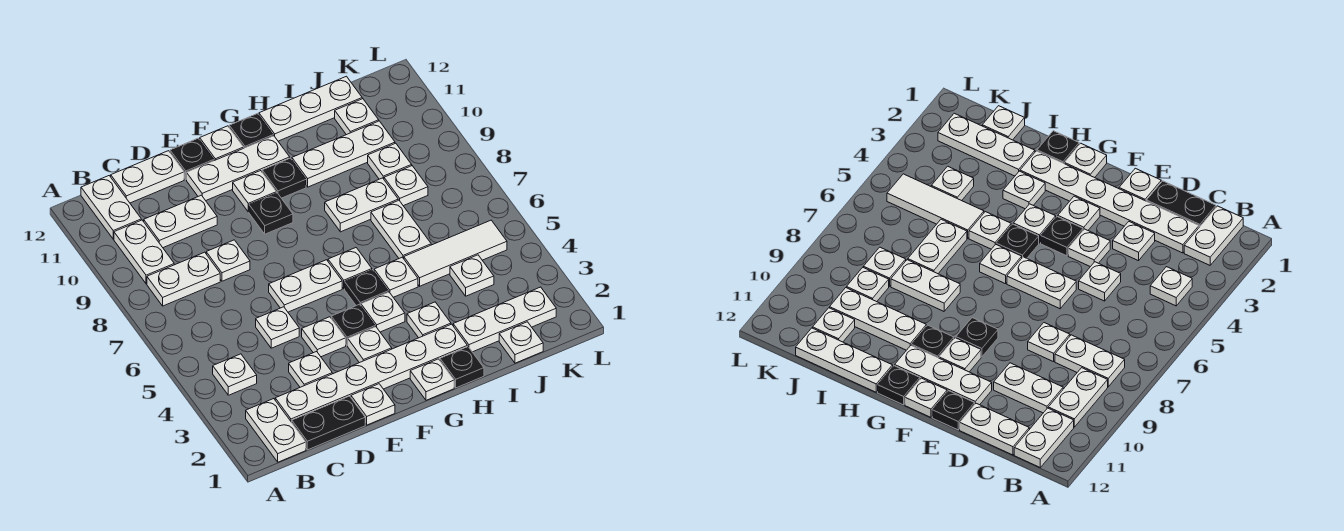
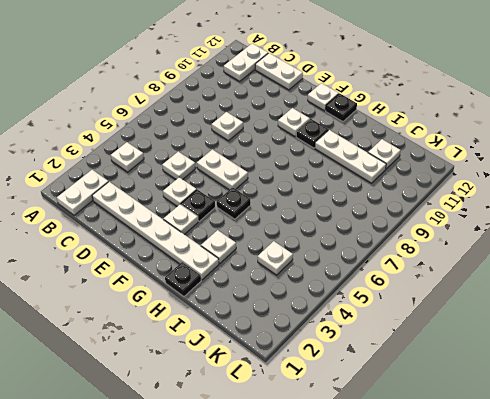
none -> white plate B8:C8 level 1
none -> white plate B9:B10 level 1
none -> black plate C1:D1 level 1
none -> white plate C10:D10 level 1

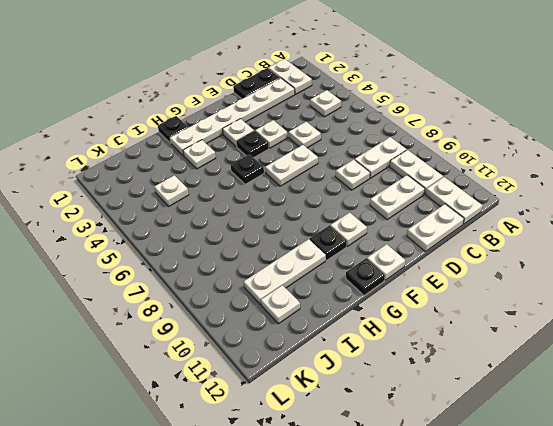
none -> white plate D3 level 1
none -> white plate E1 level 1
none -> white plate E11:G11 level 1
none -> black plate E12 level 1

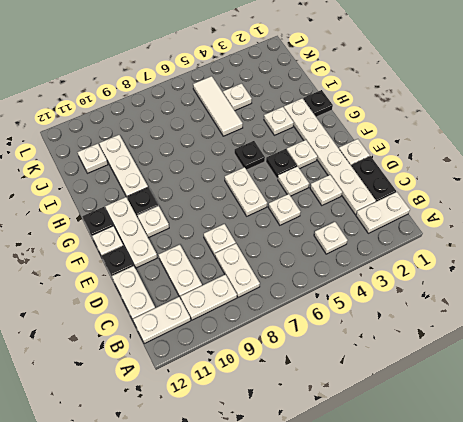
none -> black plate F9 level 1
none -> white plate G1 level 1
none -> white plate G4 level 1
none -> white plate G6 level 1

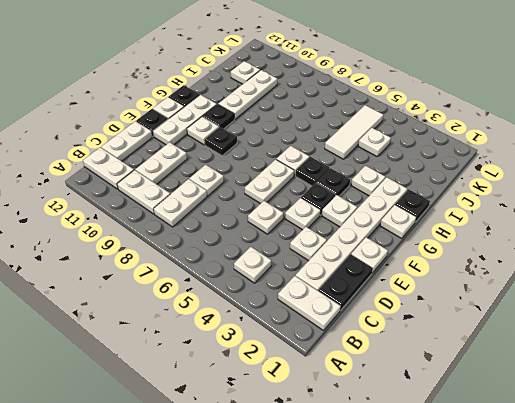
black plate G4 level 1 -> white plate G4 level 1
none -> white plate H5 level 1
none -> white plate H8:I8 level 1
none -> white plate H12:J12 level 1
none -> white plate I2:K2 level 1

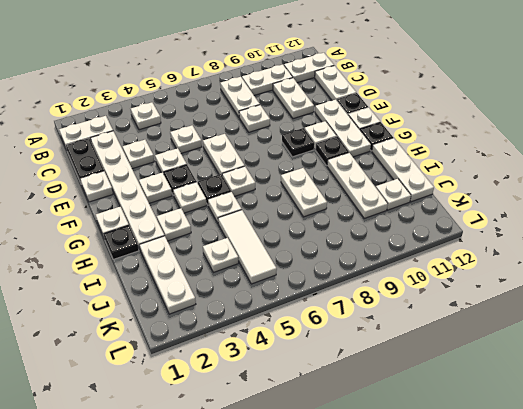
none -> white plate I6:I7 level 1
none -> white plate J1 level 1
none -> white plate J8 level 1
none -> white plate J9 level 1

